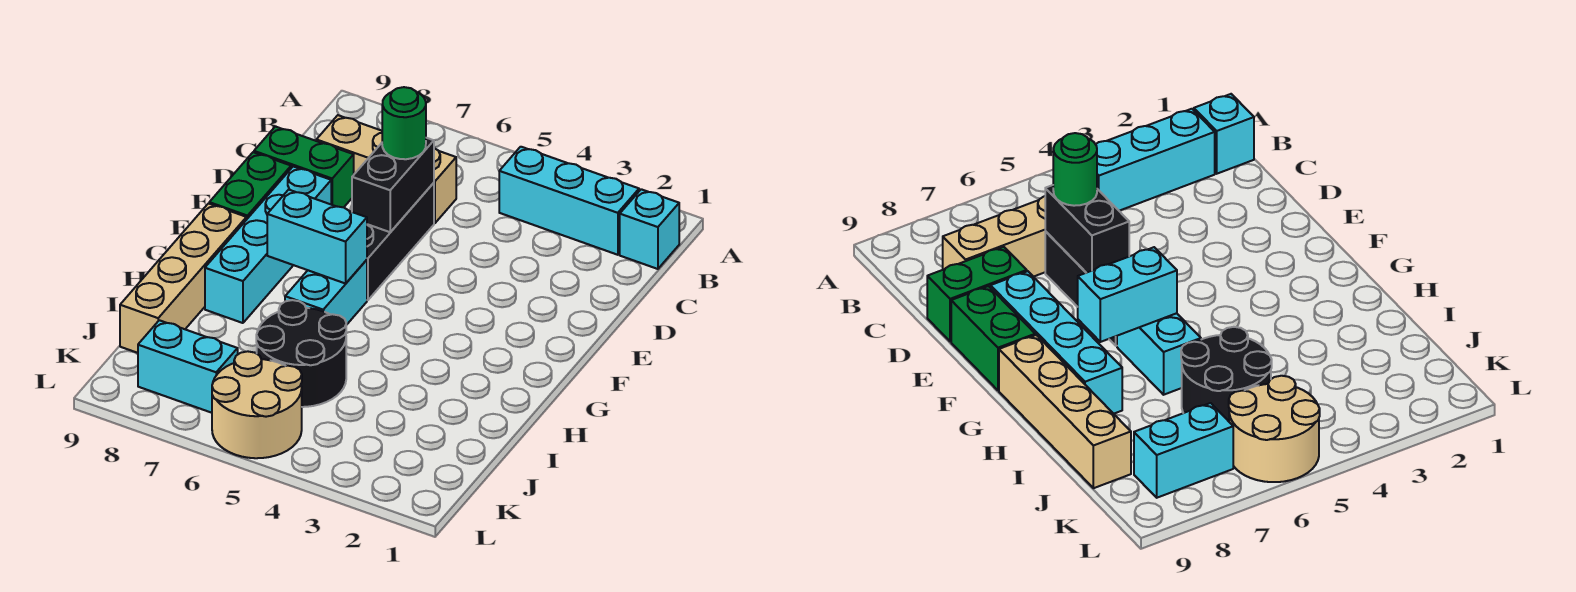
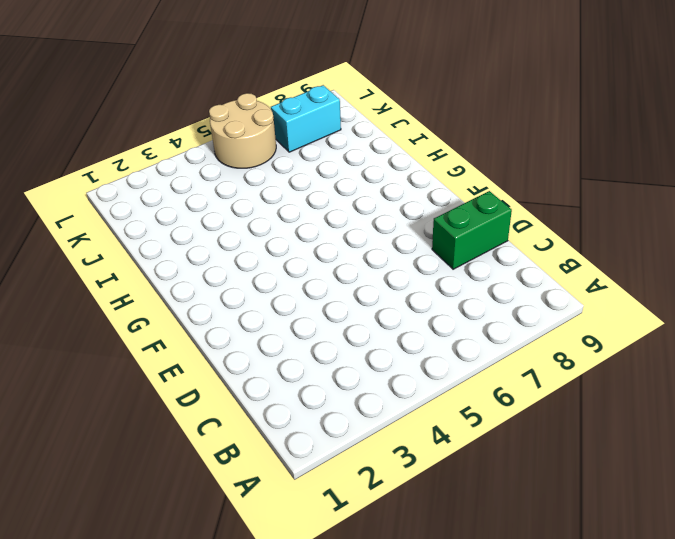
none -> cyan brick B1 level 1
none -> cyan brick B2:B4 level 1
none -> tan brick C6:C8 level 1

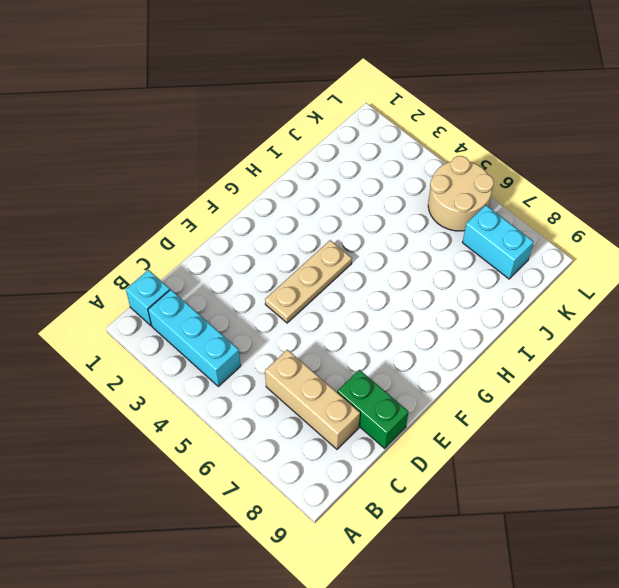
tan plate E4:G4 level 1 -> none
none -> black brick D6:F6 level 1
none -> cyan brick E8:H8 level 1
none -> green brick E9:F9 level 1

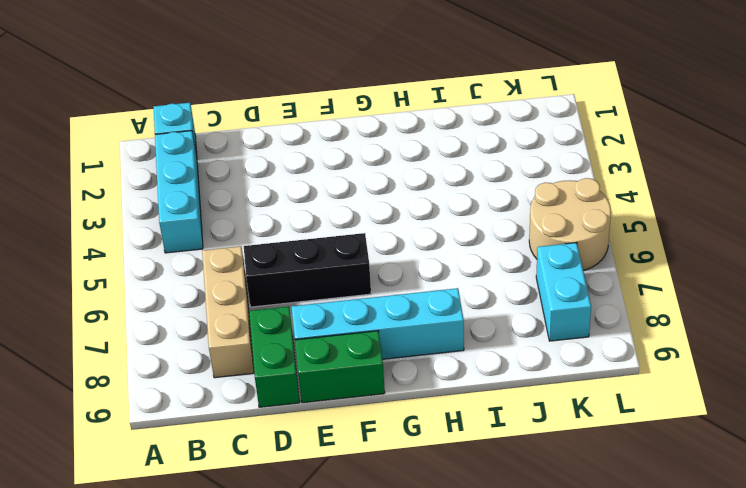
none -> cyan brick G6:H6 level 1
none -> tan brick G9:J9 level 1
none -> black round brick I5:J6 level 1

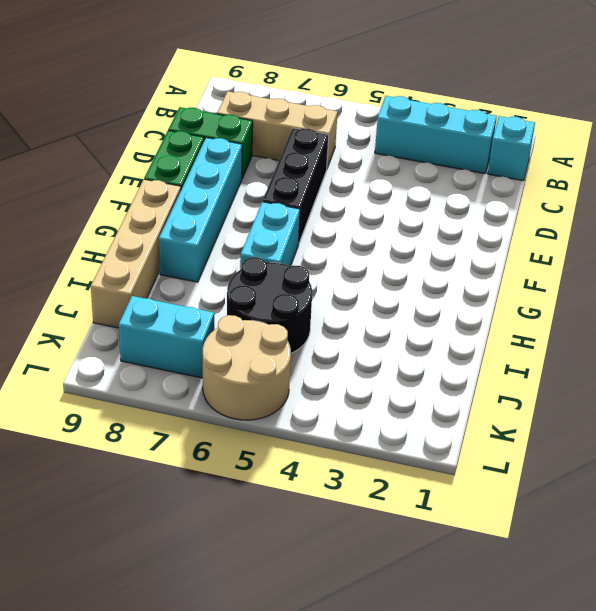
none -> black brick D6:E6 level 2
none -> cyan brick G6:G7 level 2
none -> green round brick D6 level 3

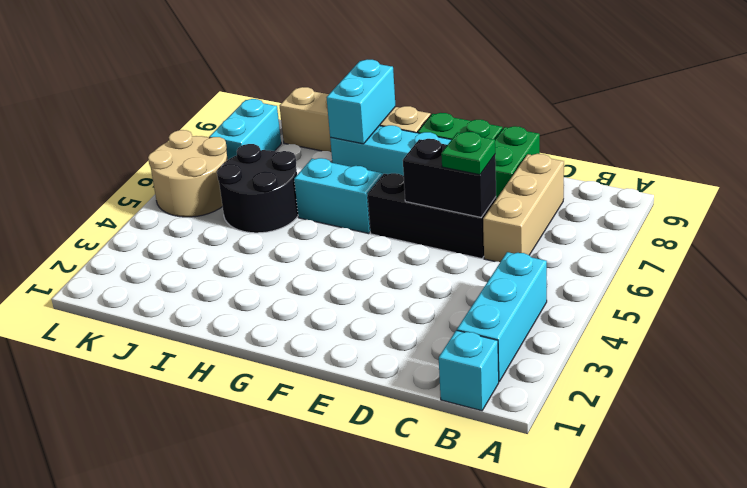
green plate D6 level 3 -> green round brick D6 level 3
cyan brick H8:H9 level 2 -> cyan brick G6:G7 level 2

